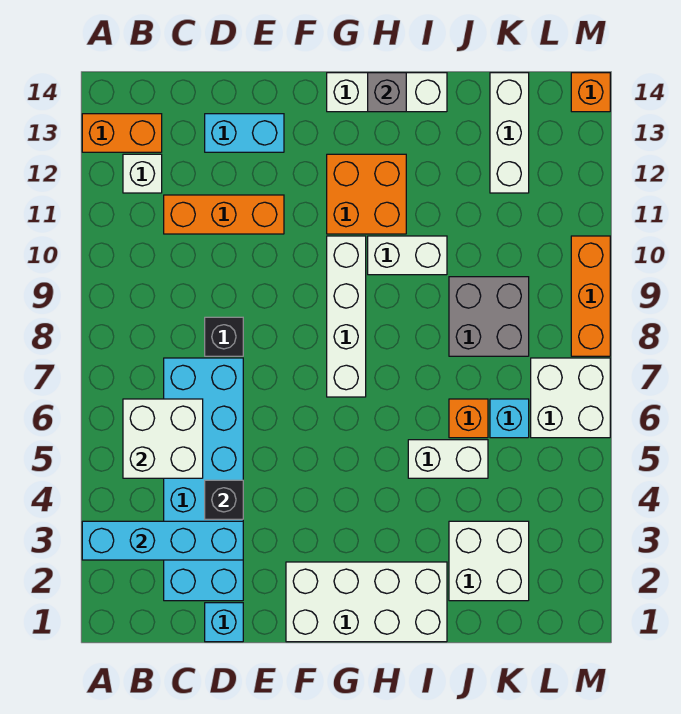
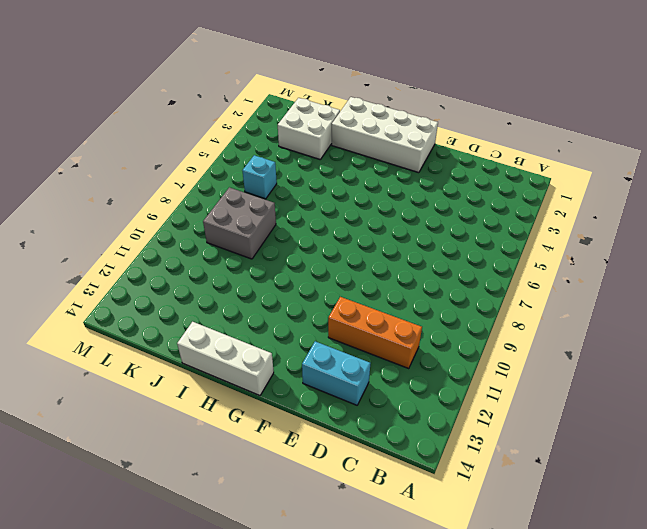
none -> orange brick A13:B13 level 1
none -> white brick B12 level 1
none -> cyan brick C2:D7 level 1

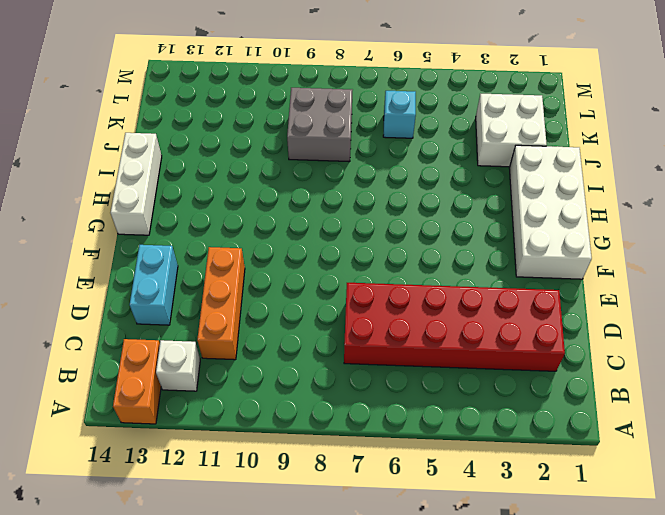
red brick C2:D7 level 1 -> cyan brick C2:D7 level 1
none -> cyan brick D1 level 1
none -> black brick D8 level 1
none -> white brick G7:G10 level 1

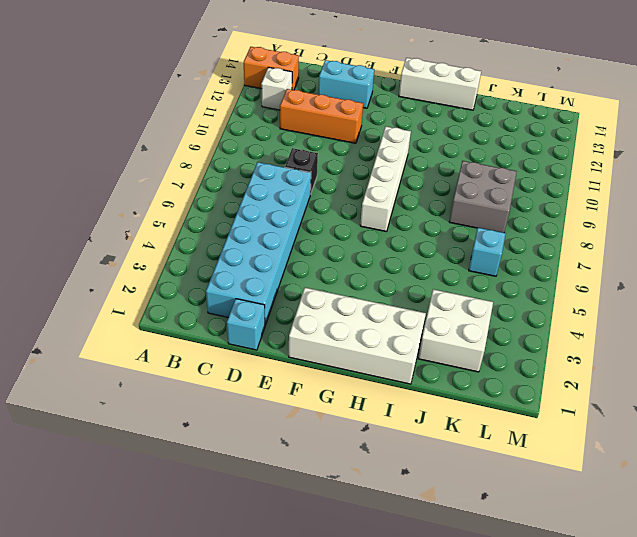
none -> orange brick G11:H12 level 1
none -> white brick H10:I10 level 1
none -> white brick I5:J5 level 1

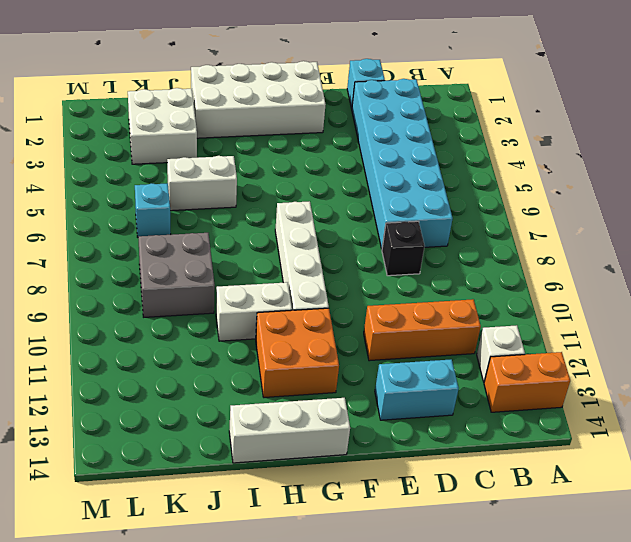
none -> orange brick J6 level 1
none -> white brick K12:K14 level 1
none -> white brick L6:M7 level 1

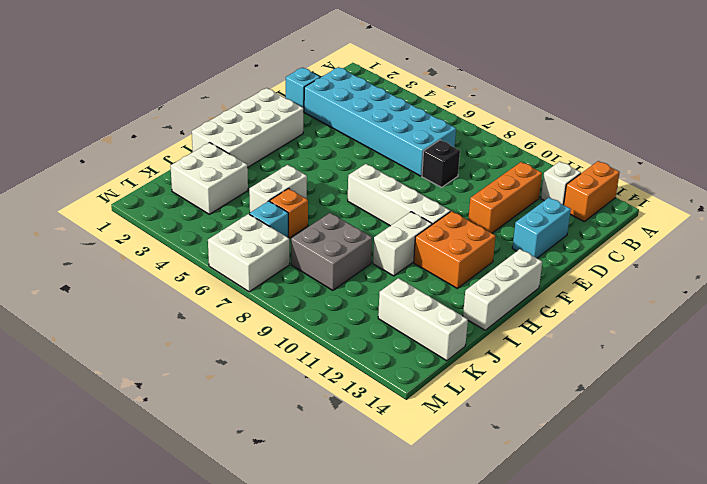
none -> orange brick M8:M10 level 1
none -> orange brick M14 level 1
none -> cyan brick A3:D3 level 2

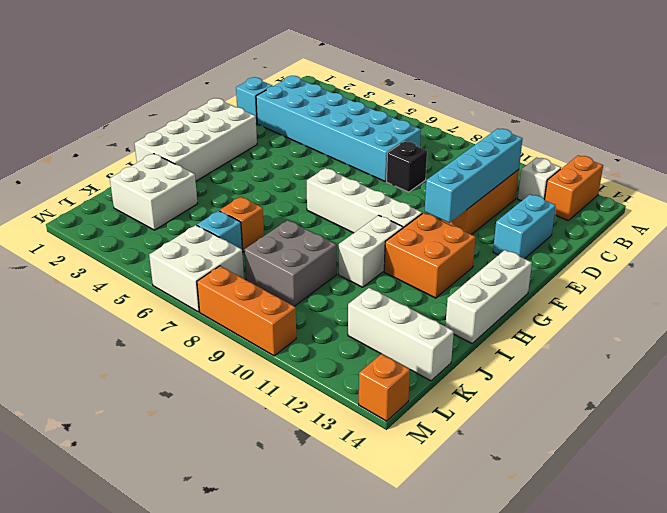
cyan brick C11:F11 level 2 -> cyan brick A3:D3 level 2
none -> white brick I5:J5 level 1
none -> white brick B5:C6 level 2
none -> black brick D4 level 2

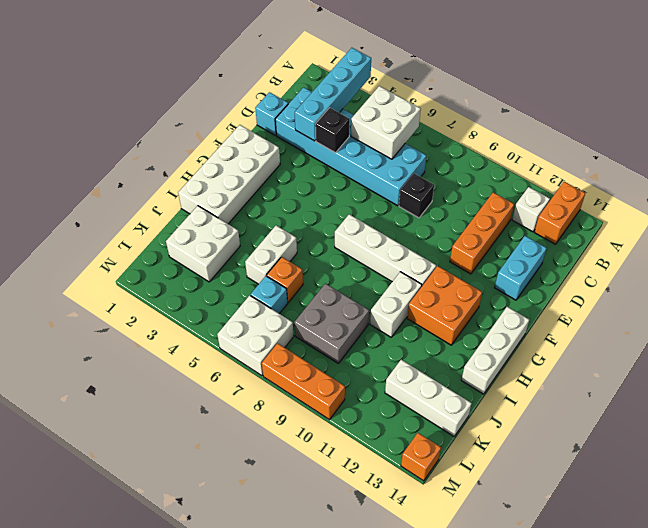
none -> grey brick H14 level 2

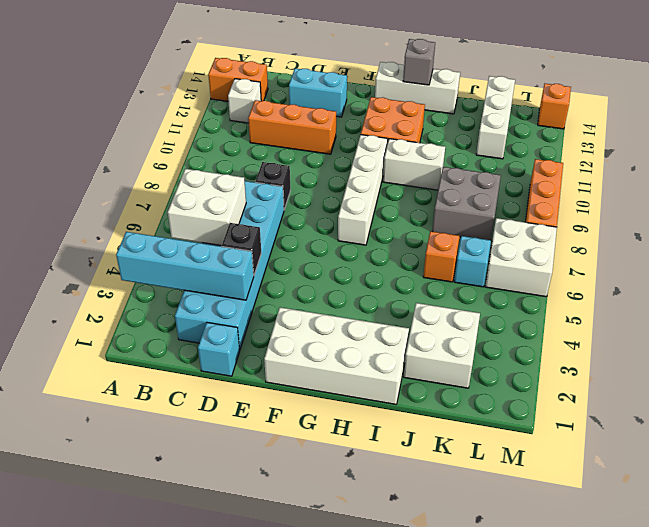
none -> white brick I5:J5 level 1

